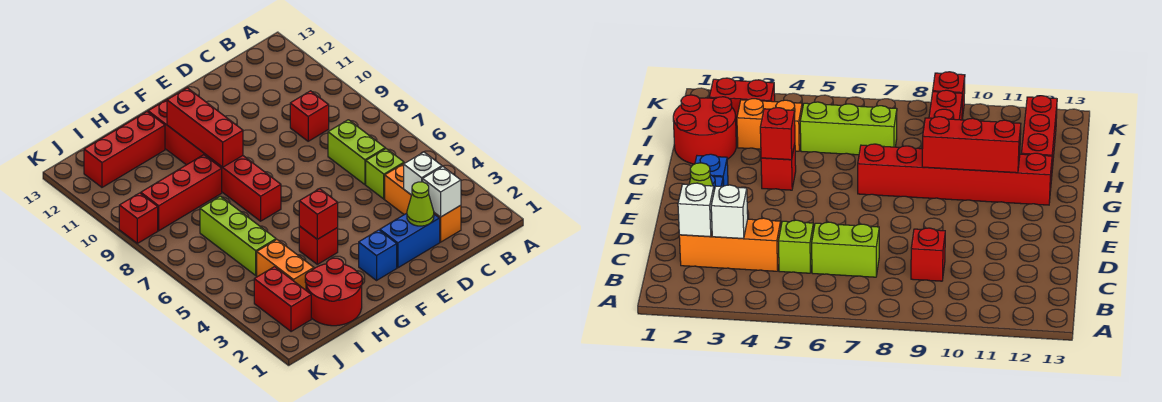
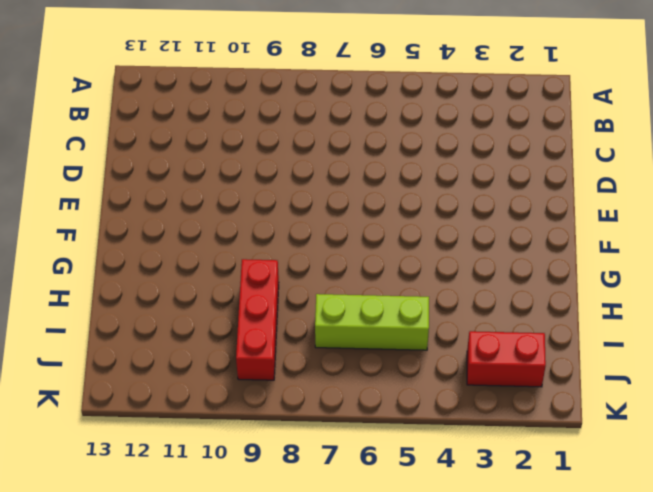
none -> orange brick C2:C4 level 1
none -> lime brick C5 level 1
none -> lime brick C6:C7 level 1

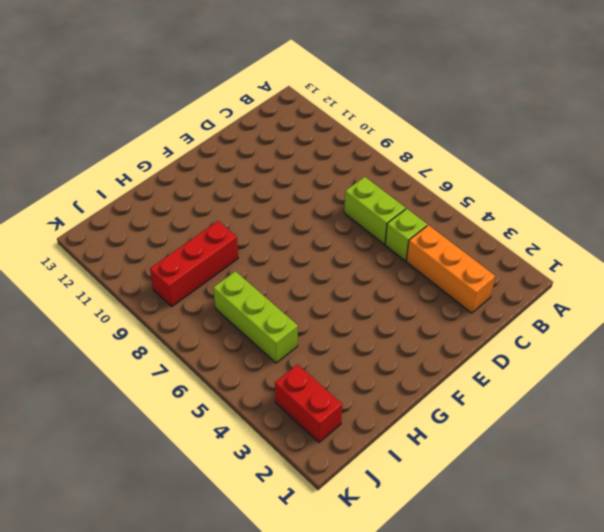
none -> red brick C9 level 1
none -> blue brick D2:E2 level 1
none -> blue brick F2 level 1

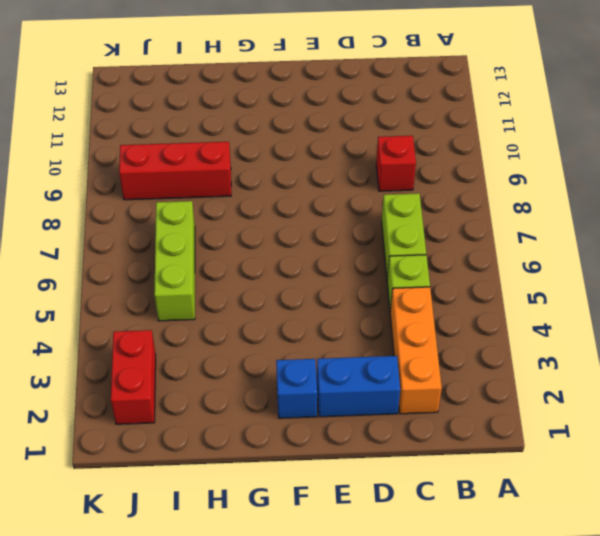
none -> red brick G4 level 1
none -> red brick G7:G12 level 1
none -> red round brick H1:I2 level 1

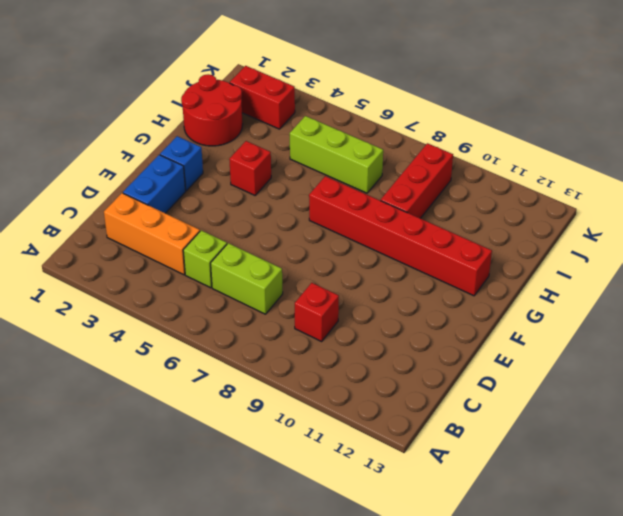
none -> red brick H12:J12 level 1
none -> orange brick I3:I4 level 1
none -> red brick K9 level 1

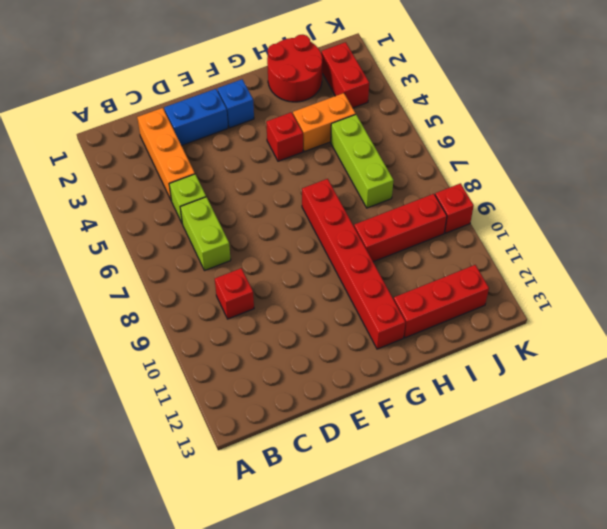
orange brick H4:I4 level 1 -> orange brick I3:I4 level 1
none -> white brick C2 level 2
none -> white brick C3 level 2
none -> lime cone D2 level 2

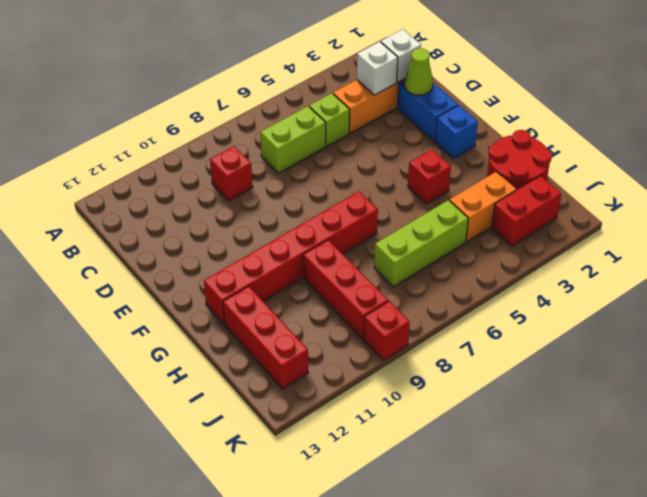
none -> red brick G4 level 2
none -> red brick G9:G11 level 2

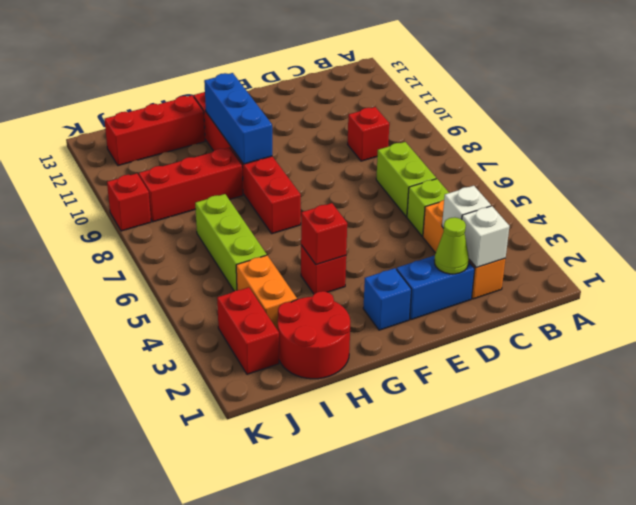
blue brick G9:G11 level 2 -> red brick G9:G11 level 2

